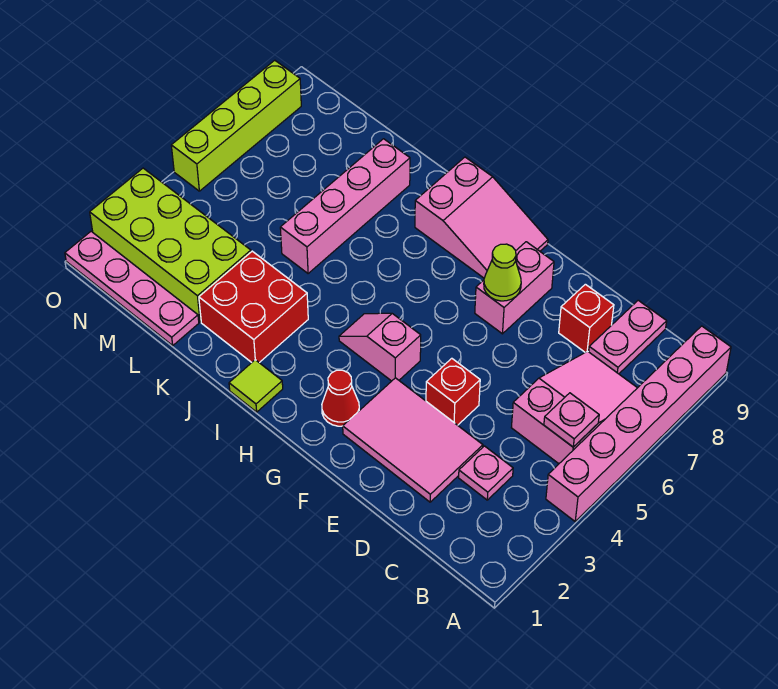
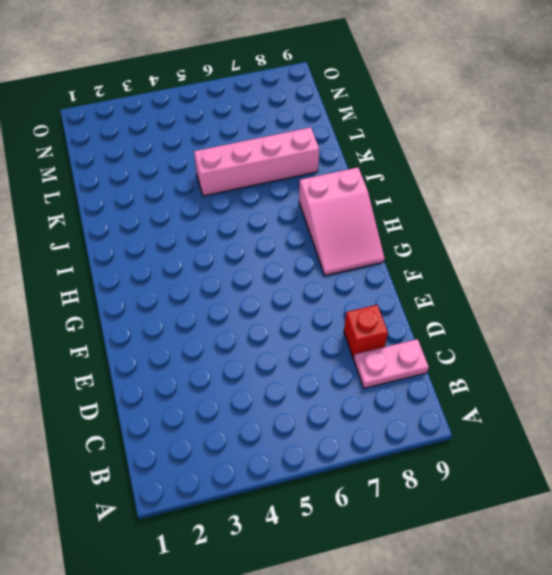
none -> pink brick A4:A9 level 1
none -> pink slope B5:C7 level 1 top 5
none -> pink plate C3 level 1

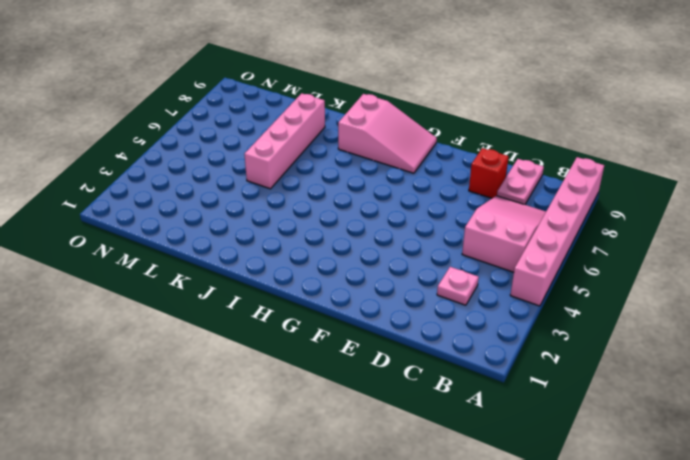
none -> pink tile D2:F3 level 1
none -> red brick E4 level 1
none -> pink brick F7:F8 level 1

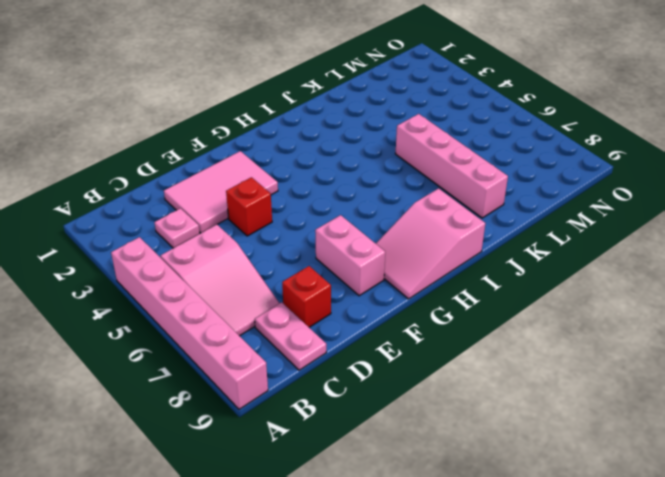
none -> red cone G2 level 1
none -> pink slope G4:H4 level 1 top G
none -> lime tile I1 level 1

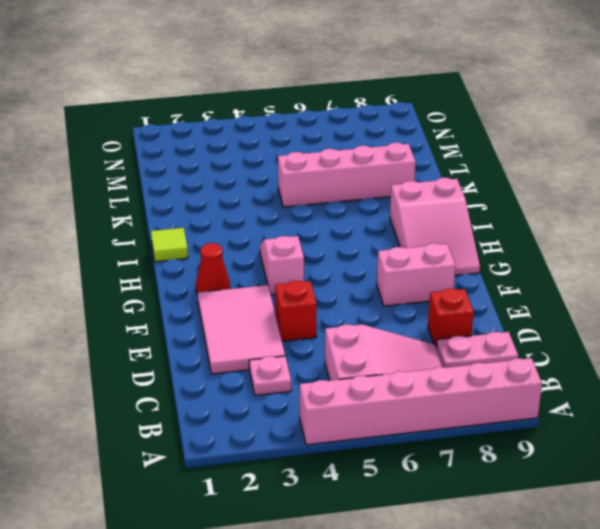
none -> red brick J2:K3 level 1
none -> pink plate L1:O1 level 1
none -> lime brick L2:O3 level 1

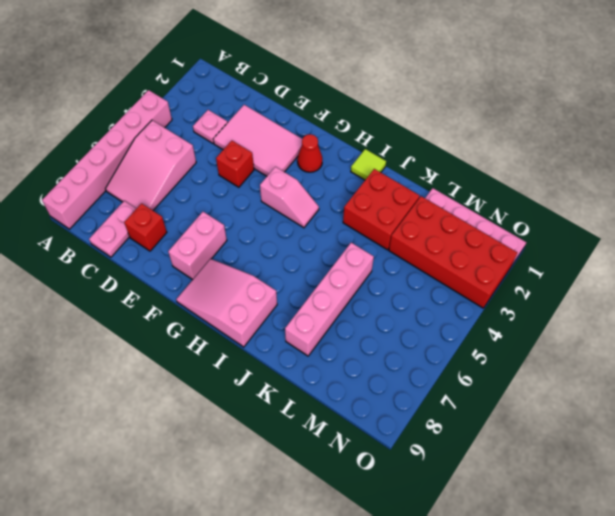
red brick L2:O3 level 1 -> lime brick L2:O3 level 1
none -> lime brick O5:O8 level 1
none -> pink plate B5 level 2
none -> lime cone F7 level 2

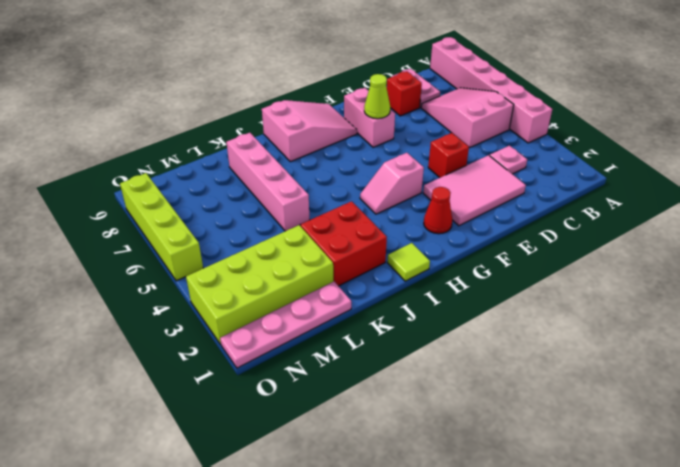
none -> pink plate B5 level 2

